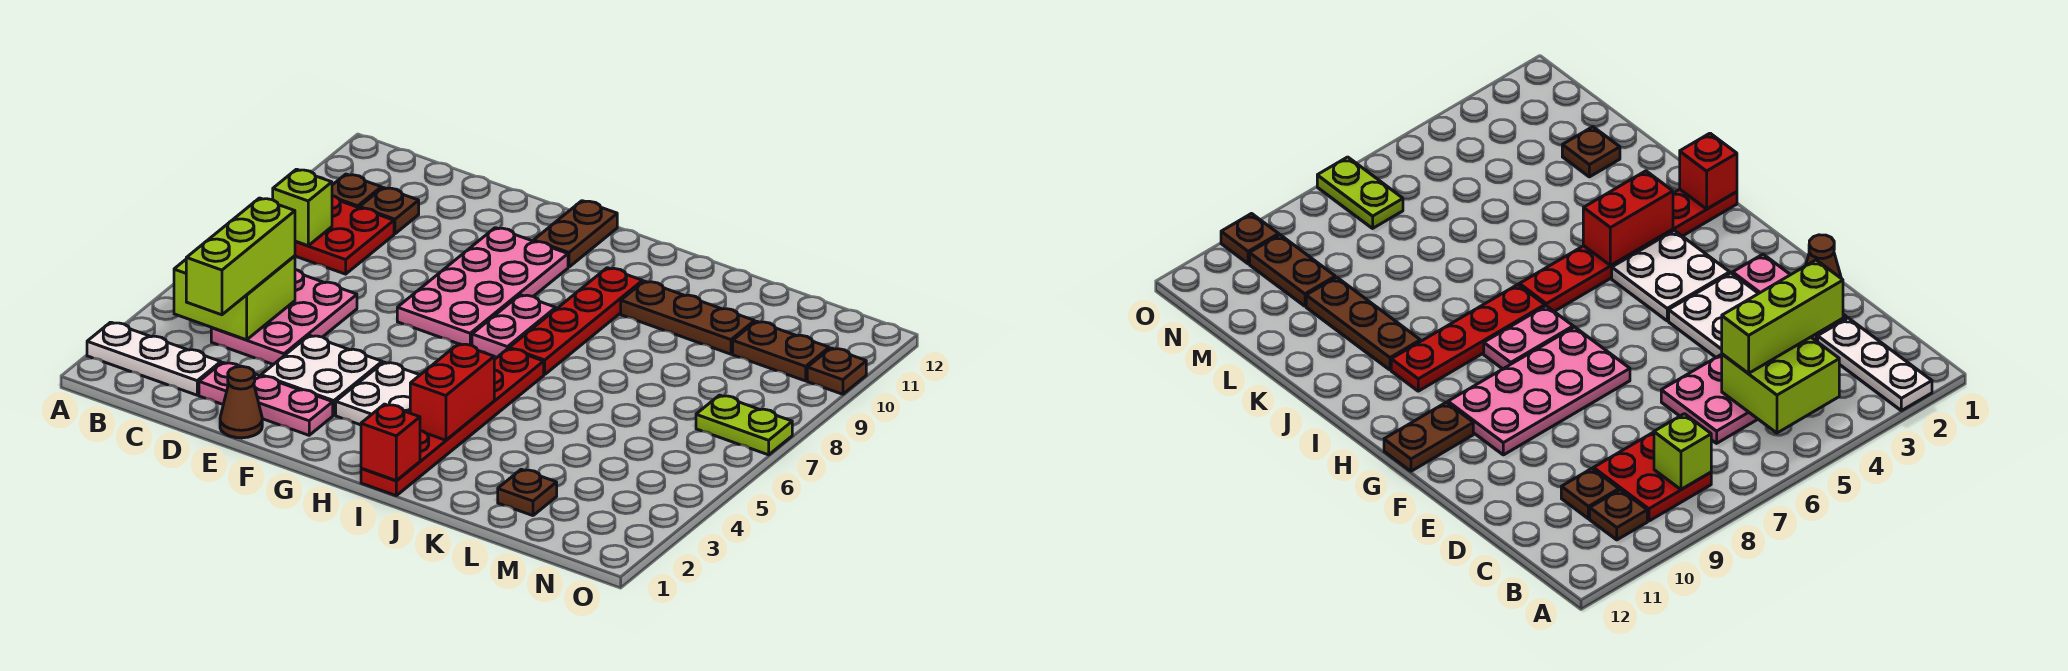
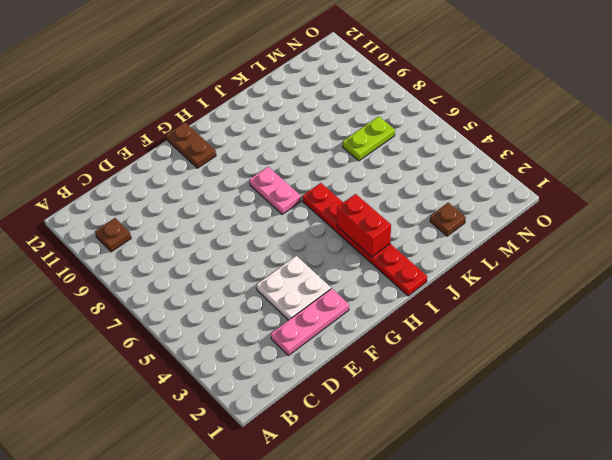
lime plate L7:M7 level 1 -> lime plate N7:O7 level 1
none -> white plate A2:C2 level 1
none -> red plate B8:C9 level 1
none -> pink plate C4:D6 level 1

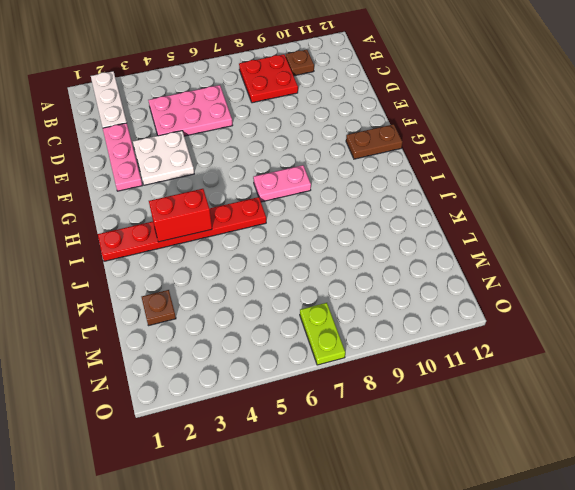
none -> brown plate C10 level 1
none -> brown cone E1 level 1
none -> pink plate F7:G10 level 1

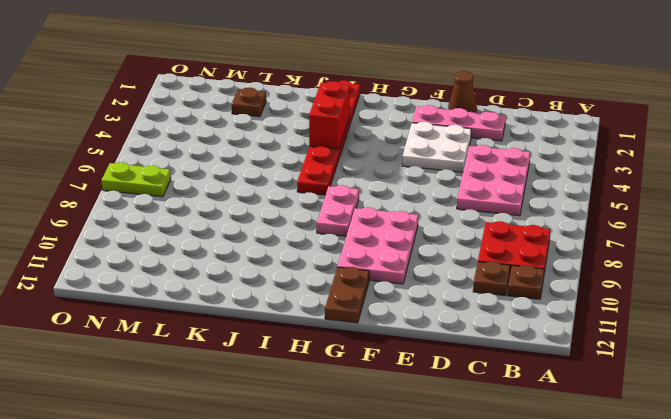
pink plate F8:G10 level 1 -> pink plate F7:G10 level 1
none -> white plate A2:C2 level 1
none -> white plate G3:H4 level 1
none -> red plate I7:I10 level 1

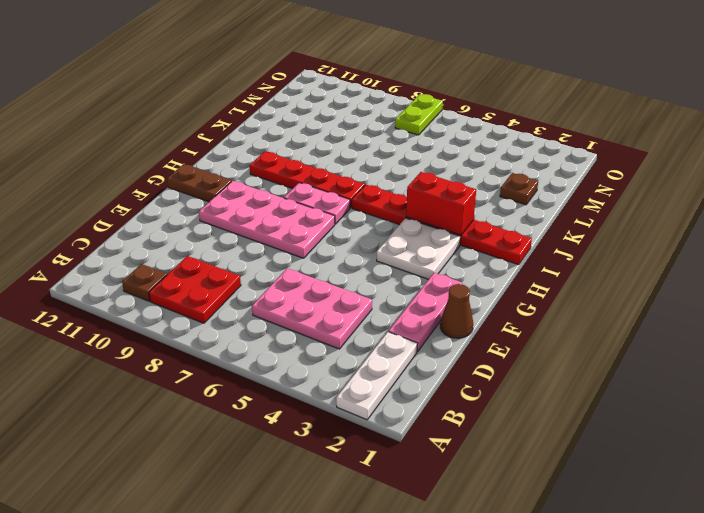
none -> brown plate C10 level 1
none -> white plate E3:F4 level 1
none -> brown plate J10:L10 level 1

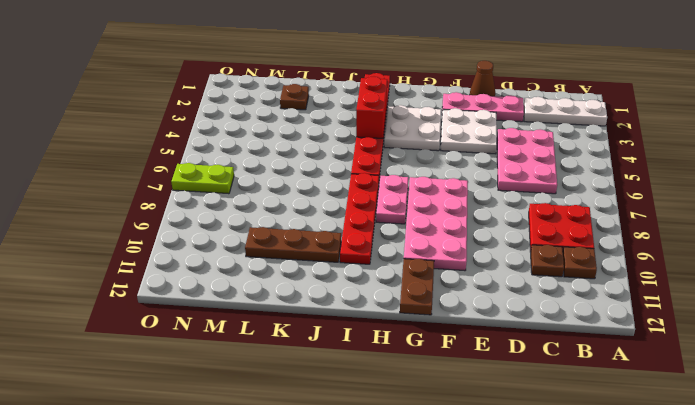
none -> brown plate M10:N10 level 1
none -> brown plate O10 level 1
none -> lime brick B4:C5 level 2

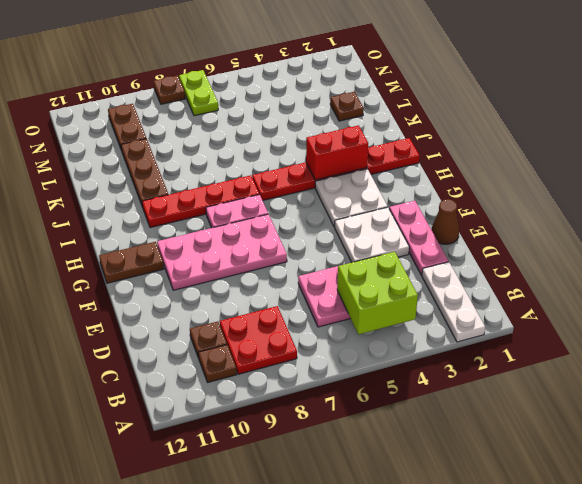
brown plate O8 level 1 -> brown plate O10 level 1
none -> lime brick B8 level 2
none -> red brick I1 level 2
none -> lime brick C3:C5 level 3

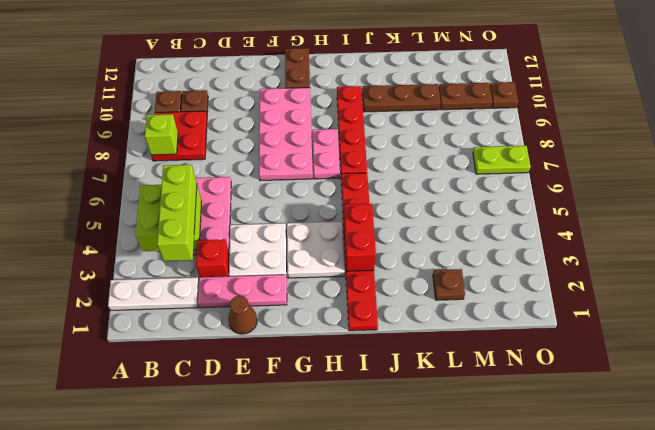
red brick D3 level 1 -> red brick I1 level 2

